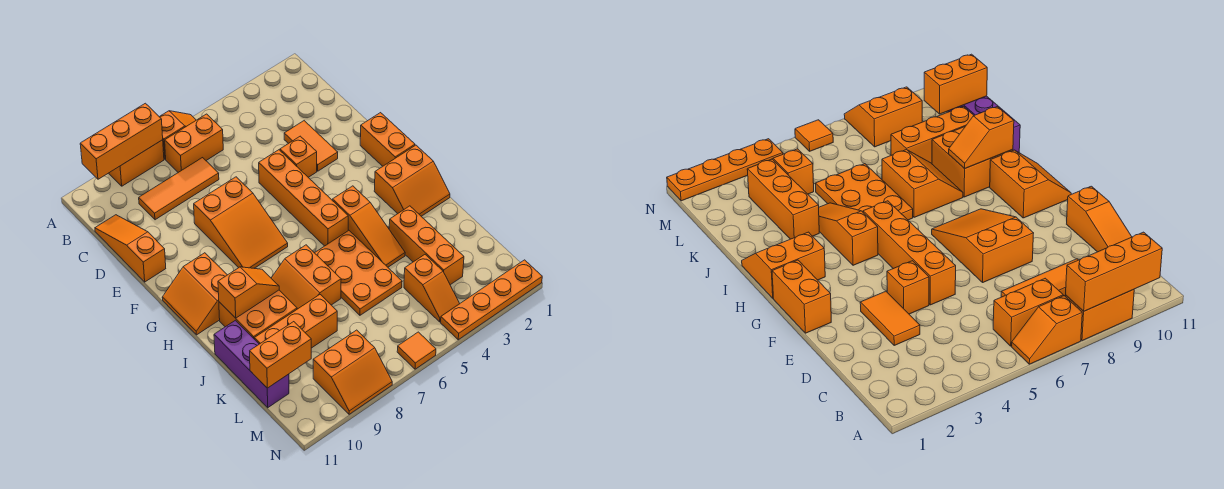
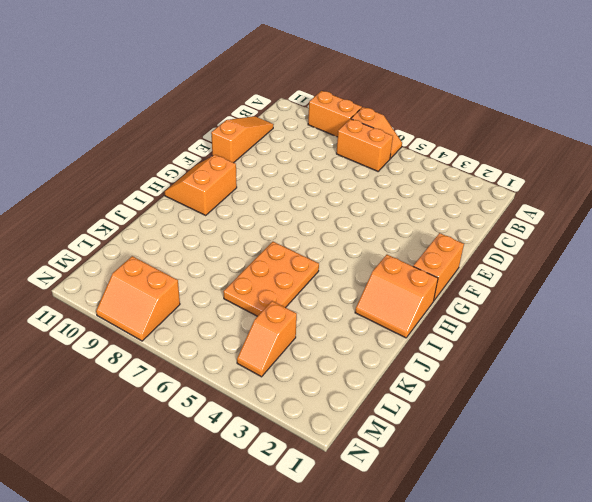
none -> orange tile C7:C9 level 1
none -> orange tile D3:E3 level 1
none -> orange brick E4 level 1

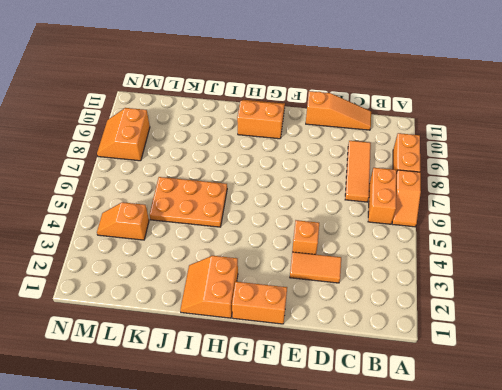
none -> orange brick E5:H5 level 1
none -> orange slope E7:G8 level 1 top E
none -> orange slope H4:J4 level 1 top H

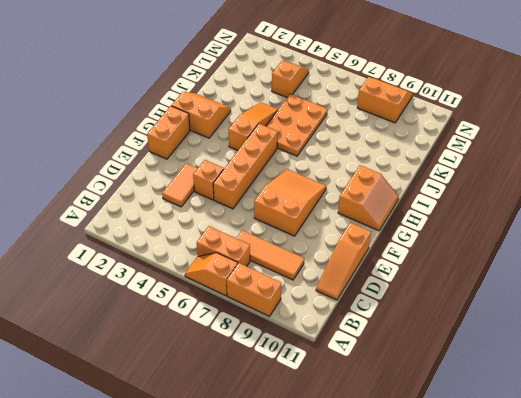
none -> orange slope I7:J8 level 1 top 7
none -> orange brick I9:J10 level 1
none -> orange brick J3:L3 level 1

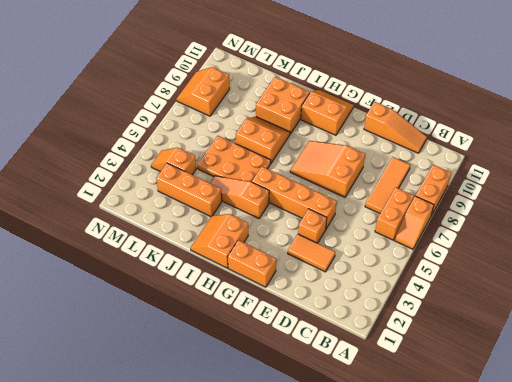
none -> purple brick J11:L11 level 1
none -> orange brick K8:K10 level 1
none -> orange plate N1:N4 level 1

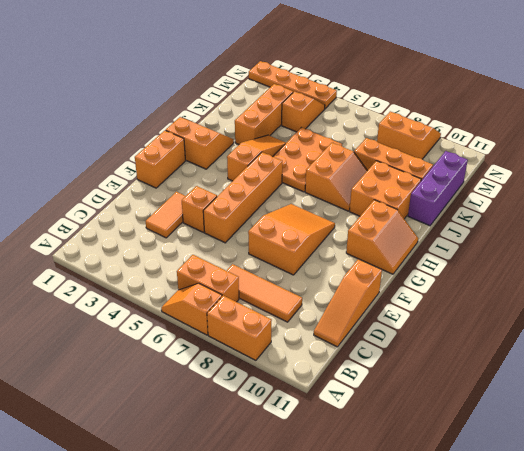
none -> orange tile N6 level 1
none -> orange brick A8:A10 level 2
none -> orange slope I9:I10 level 2 top 10

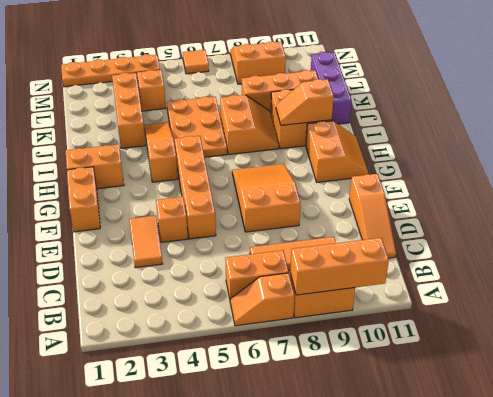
none -> orange brick L10:L11 level 2

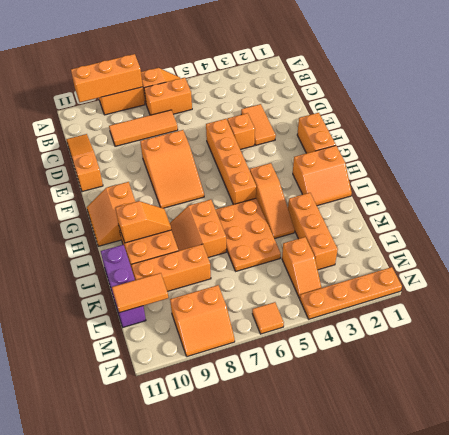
orange tile L10:L11 level 2 -> orange brick L10:L11 level 2

